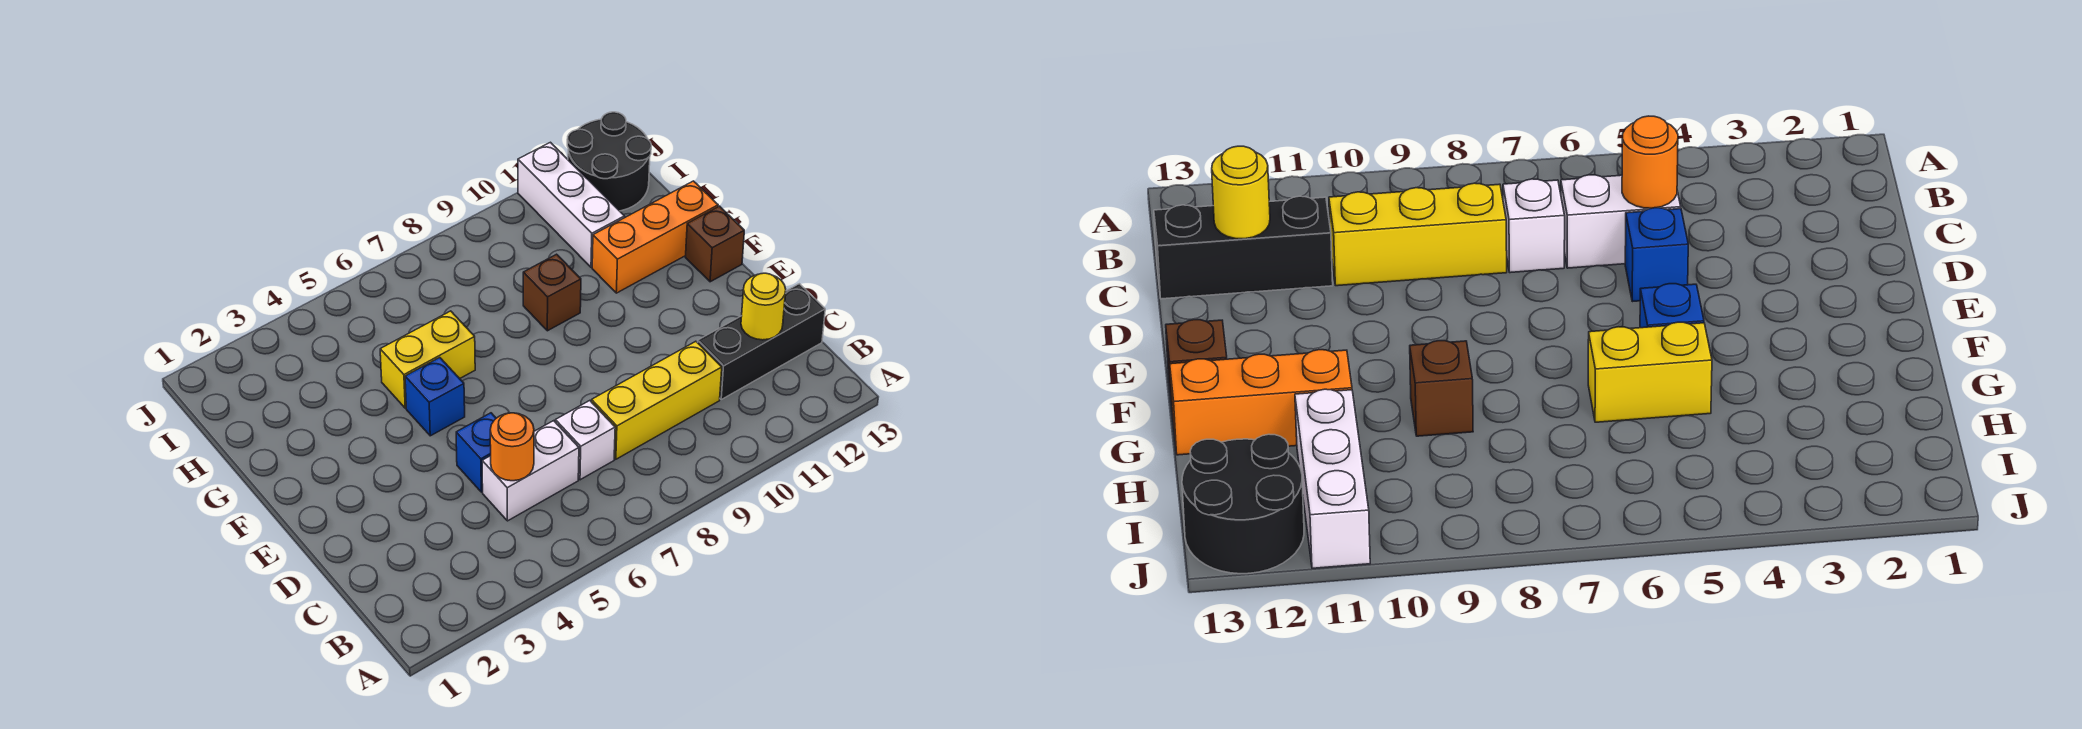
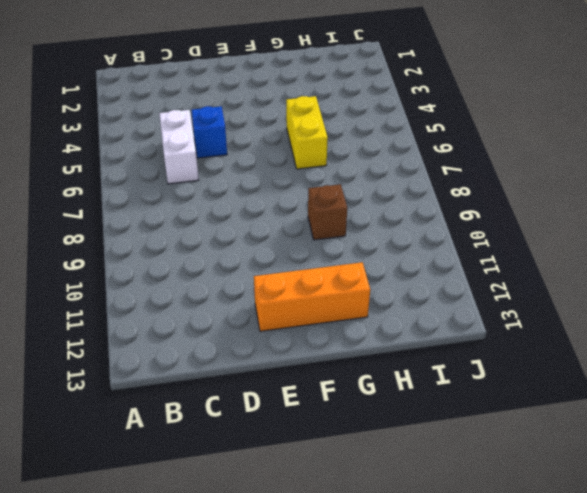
orange brick E12:G12 level 1 -> orange brick G11:G13 level 1
none -> white brick C7 level 1
none -> yellow brick C8:C10 level 1
none -> black brick C11:C13 level 1

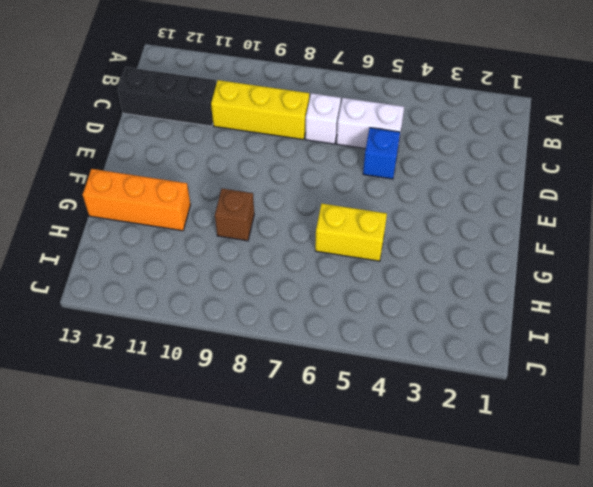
none -> blue brick F5 level 1
none -> brown brick F13 level 1
none -> white brick H11:J11 level 1

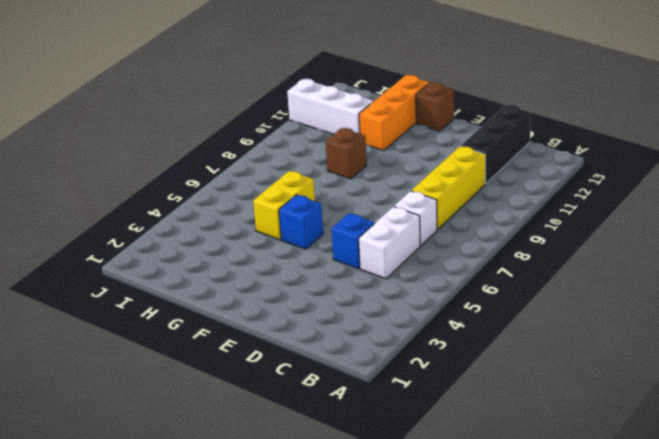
none -> black round brick I12:J13 level 1
none -> orange round brick C5 level 2
none -> yellow round brick C12 level 2

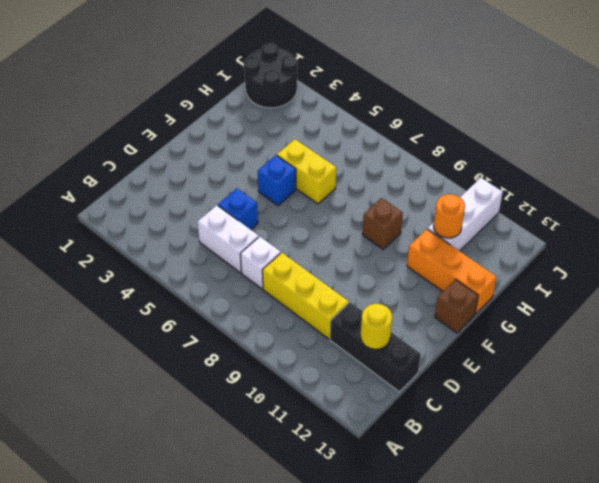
orange round brick H11 level 2 -> orange round brick C5 level 2
black round brick I1:J2 level 1 -> black round brick I12:J13 level 1

